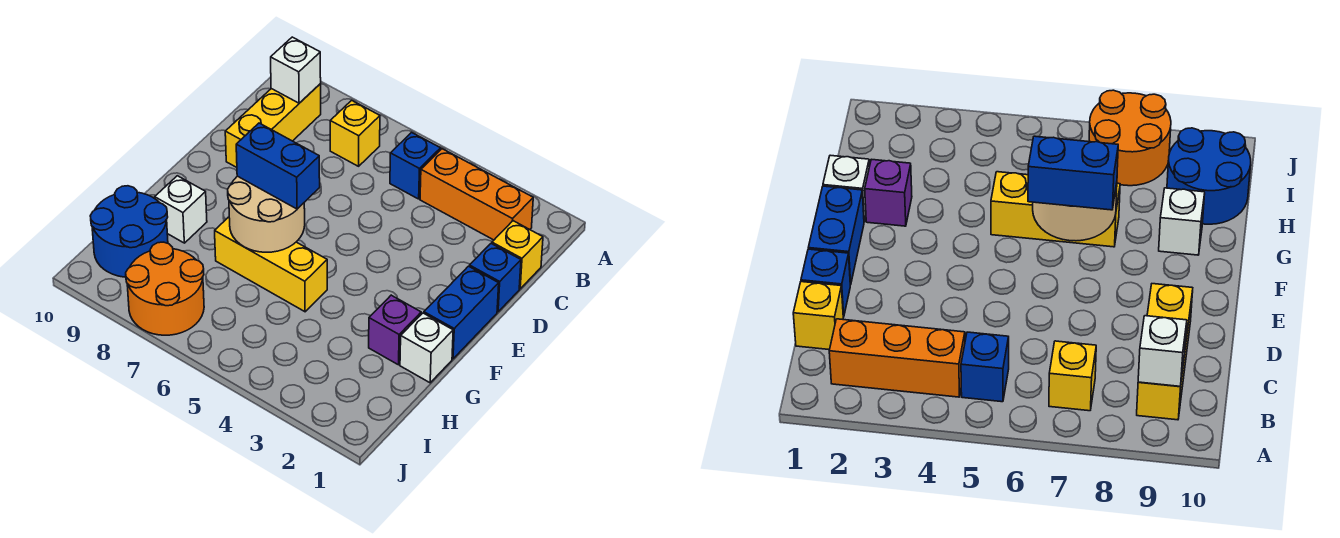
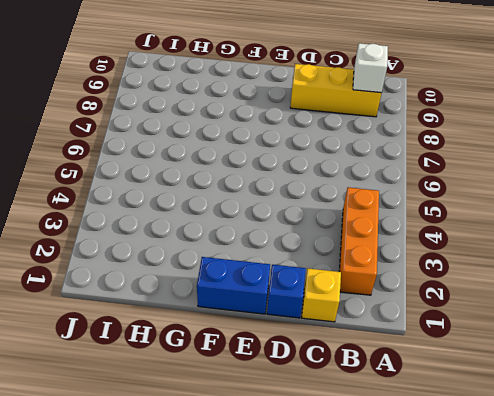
none -> blue brick B5 level 1
none -> yellow brick B7 level 1
none -> white brick G1 level 1

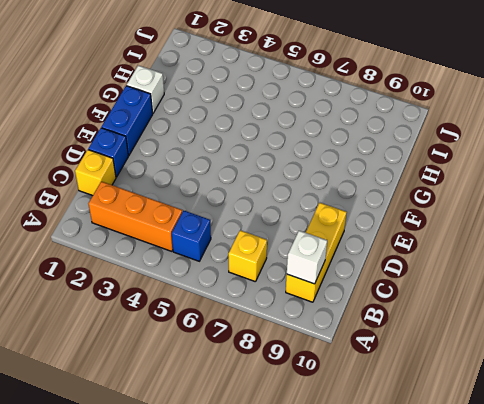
none -> purple brick G2 level 1
none -> yellow brick G5:G7 level 1
none -> white brick G9 level 1

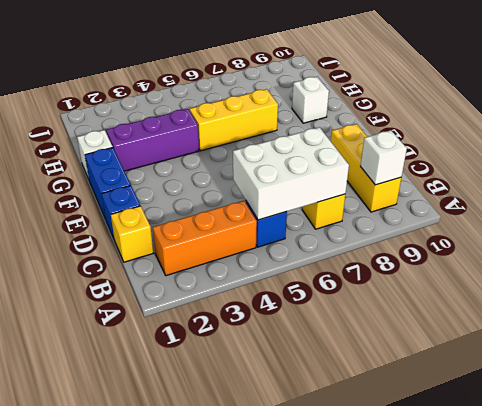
white brick B5:C7 level 2 -> none
purple brick G2:G4 level 1 -> purple brick G2 level 1
none -> blue round brick H9:I10 level 1
none -> orange round brick I7:J8 level 1
none -> tan round brick F6:G7 level 2

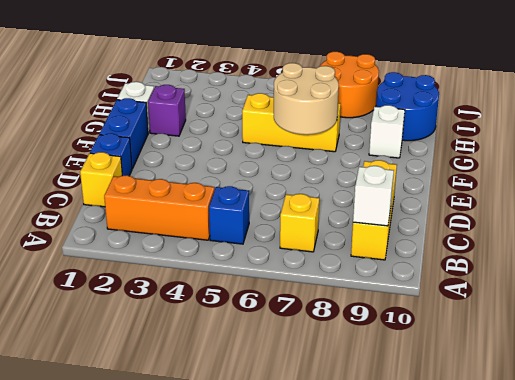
none -> blue brick F6:F7 level 3

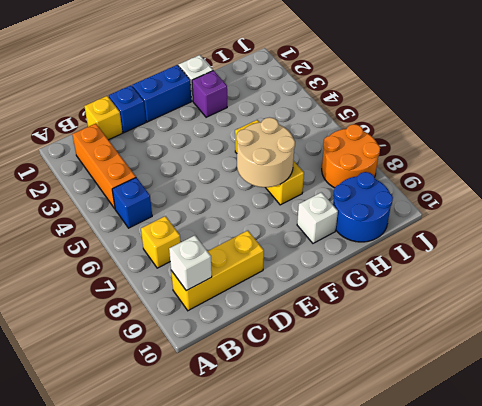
none -> blue brick F6:F7 level 3

